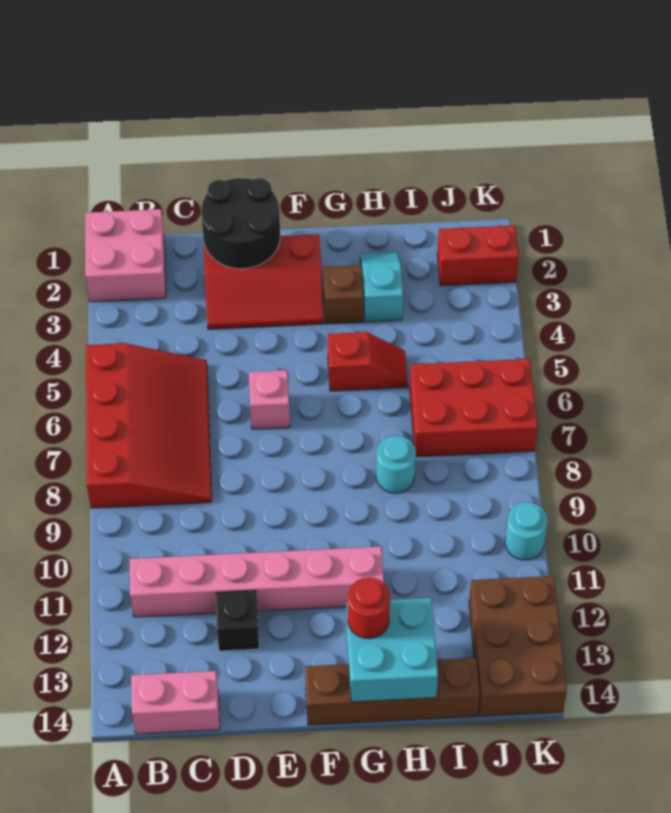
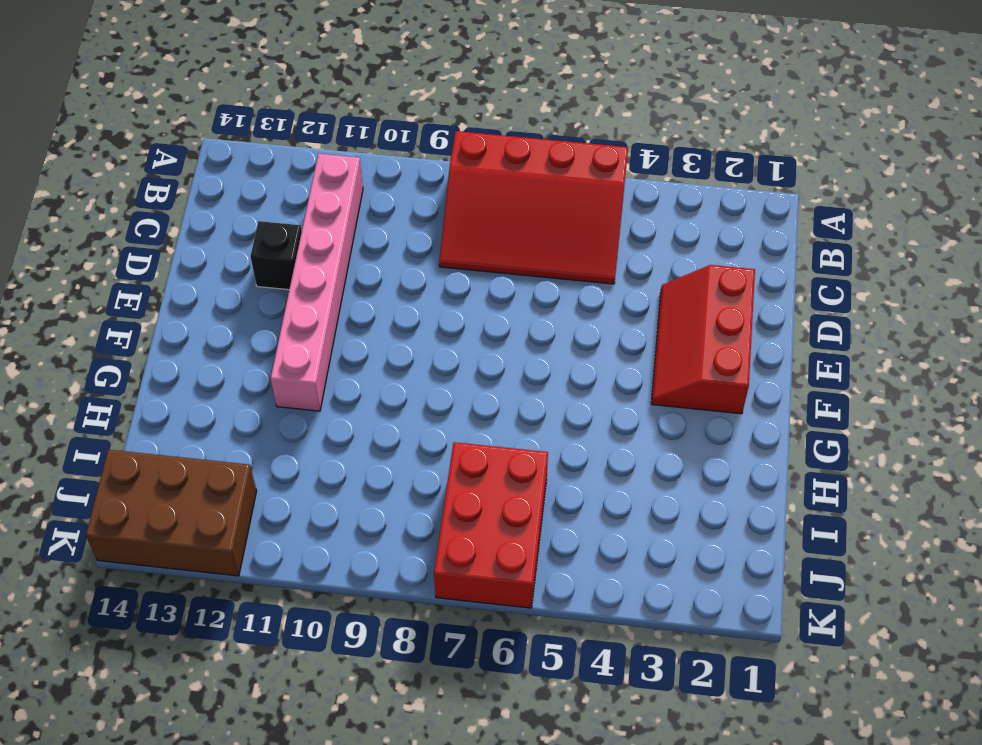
none -> pink brick A1:B2 level 1
none -> pink brick B14:C14 level 1
none -> pink brick E6 level 1

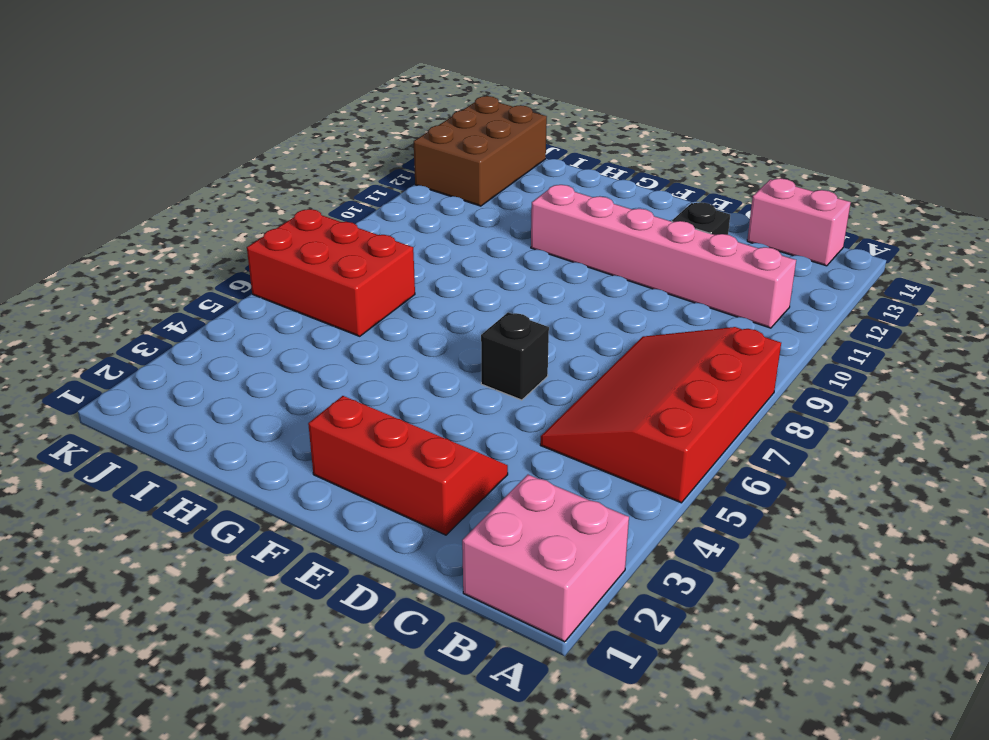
black brick E6 level 1 -> pink brick E6 level 1
none -> brown brick F14:I14 level 1
none -> brown brick G3 level 1
none -> red slope G5:H5 level 1 top G

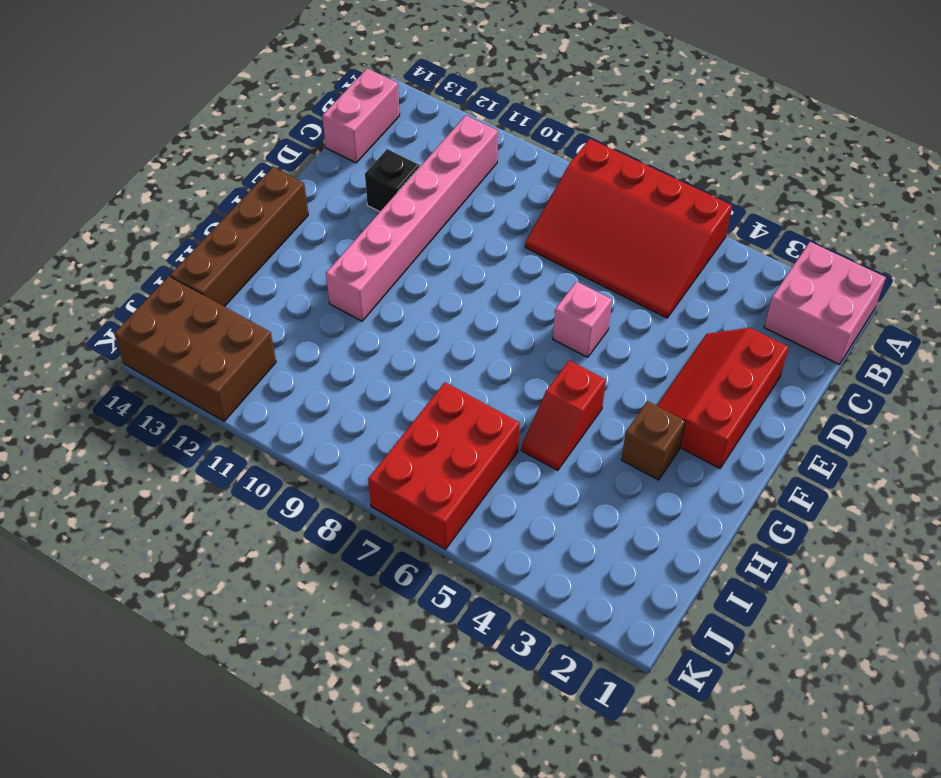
none -> cyan slope H2:H3 level 1 top 3
none -> cyan round brick H8 level 1
none -> red brick J2:K2 level 1

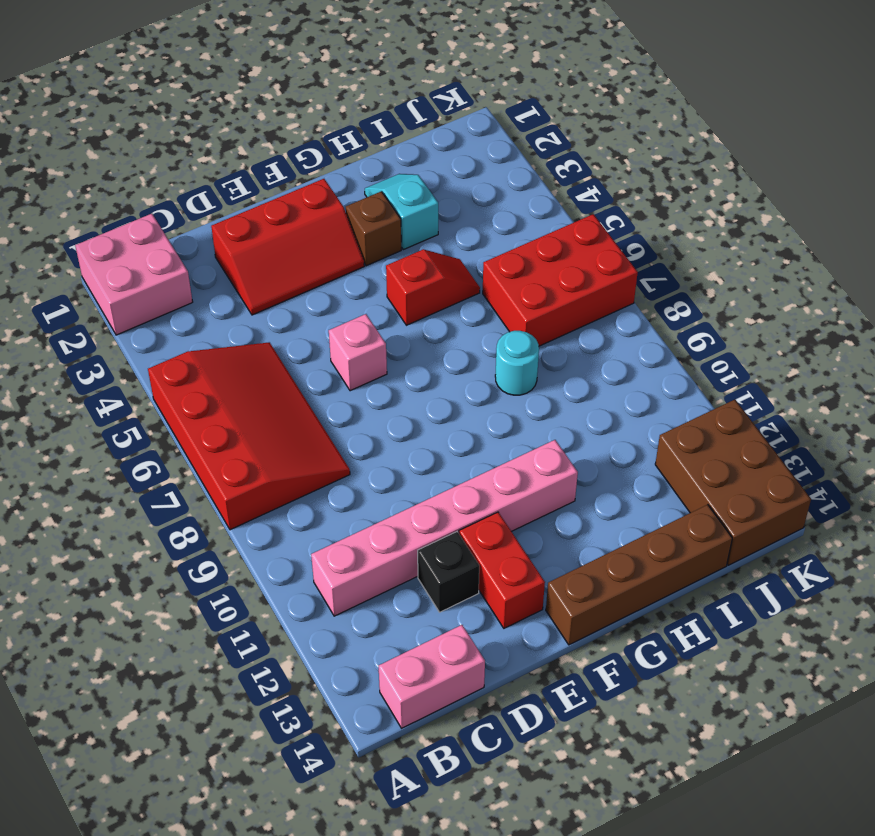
red brick E12:E13 level 1 -> red brick J2:K2 level 1
none -> cyan round brick K10 level 1
none -> black round brick D1:E2 level 2
none -> cyan brick G13:H14 level 2

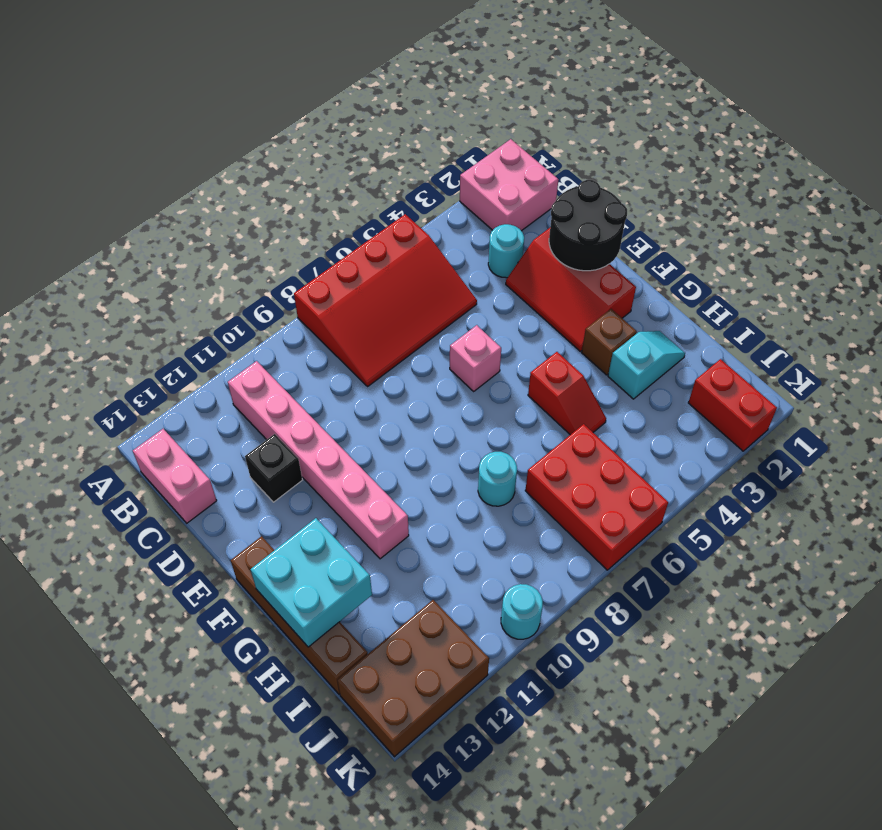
cyan round brick C3 level 1 -> none
none -> red round brick G13 level 3

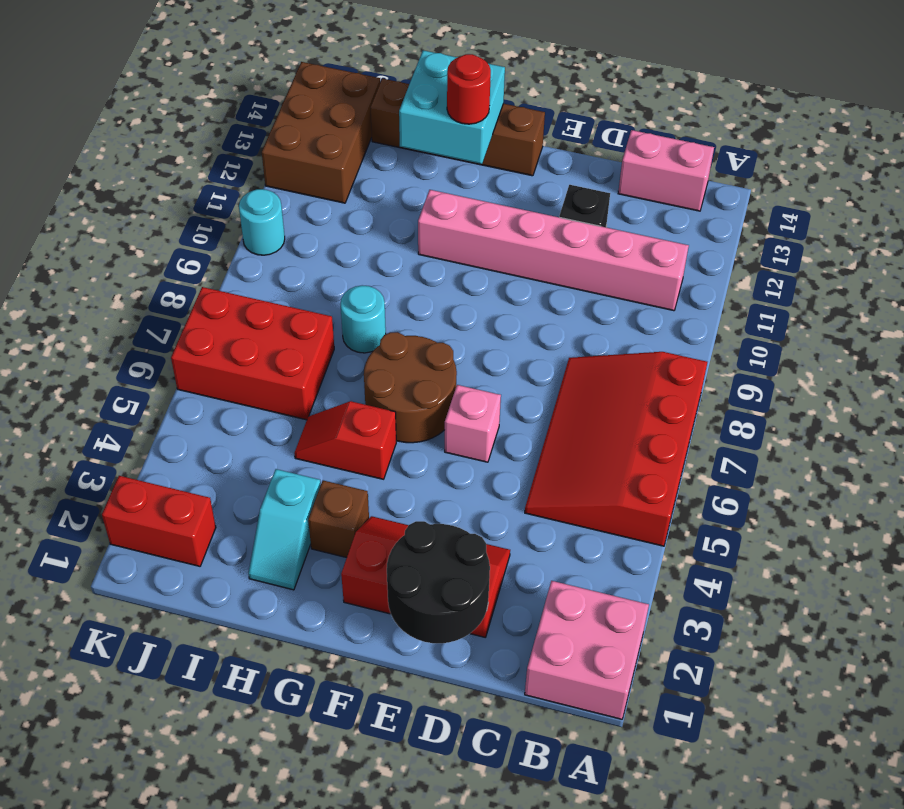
brown round brick F6:G7 level 1 -> none

